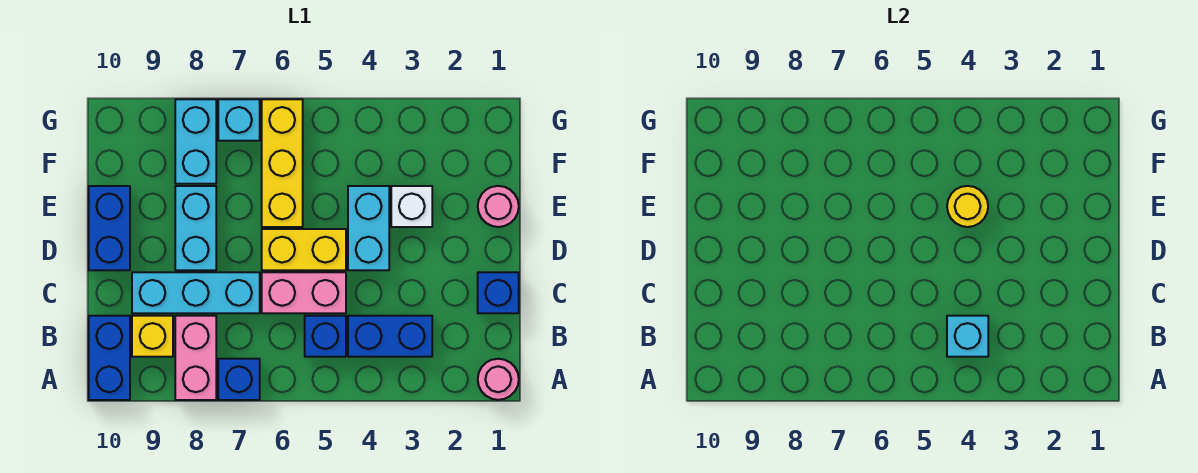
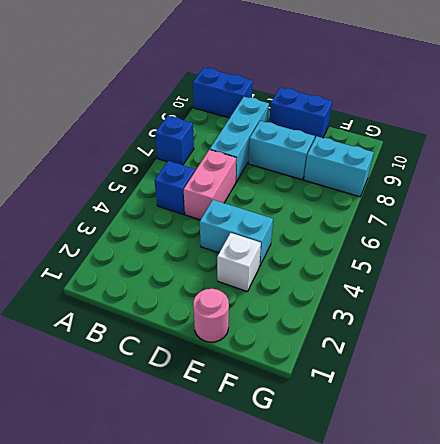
none -> pink round brick A1 level 1
none -> pink brick A8:B8 level 1
none -> blue brick B3:B4 level 1

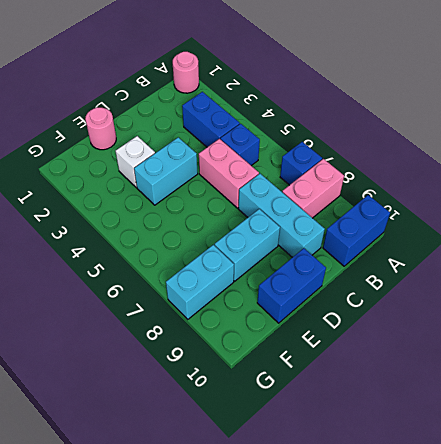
none -> yellow brick B9 level 1
none -> blue brick C1 level 1
none -> yellow brick D5:D6 level 1

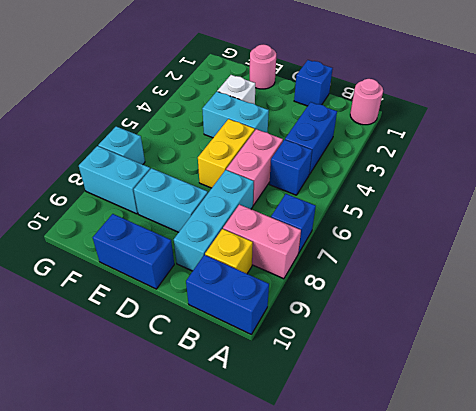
none -> yellow brick E6:G6 level 1
none -> cyan brick B4 level 2
none -> yellow round brick E4 level 2

